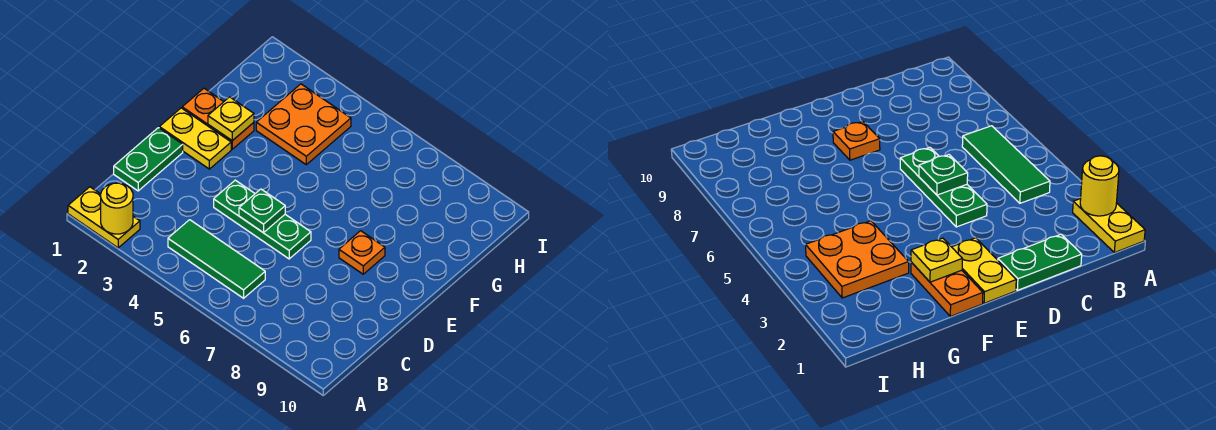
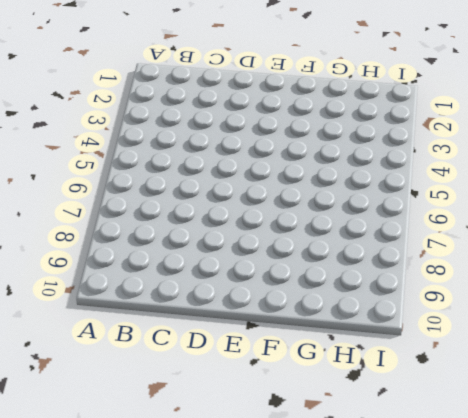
none -> yellow plate A1:A2 level 1
none -> green tile B4:B6 level 1

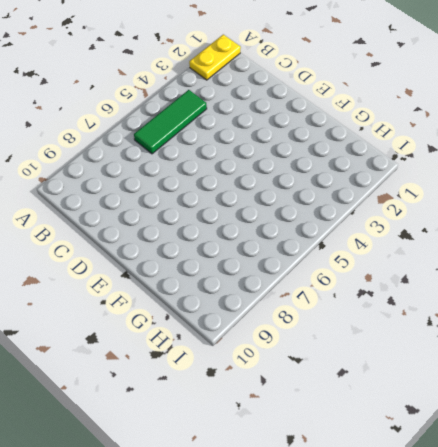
none -> green plate C1:D1 level 1
none -> green plate D4:D6 level 1

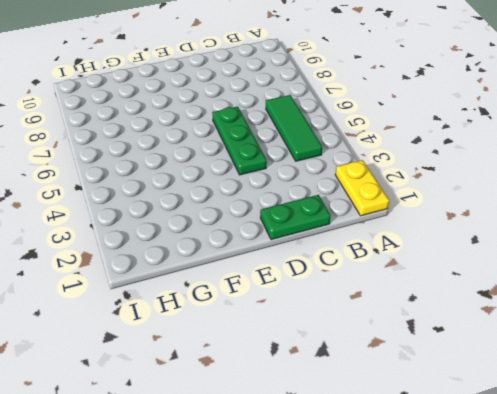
none -> yellow plate E1:E2 level 1
none -> orange plate E8 level 1

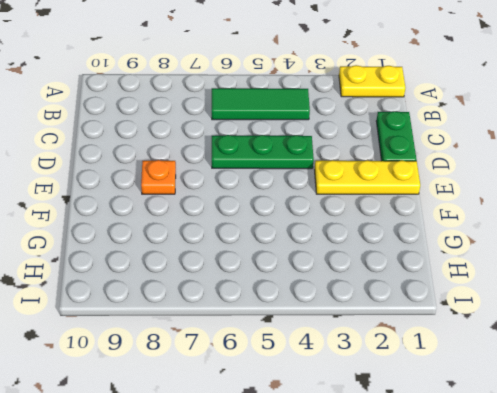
yellow plate E1:E3 level 1 -> yellow plate E1:E2 level 1
none -> orange plate F1:F2 level 1
none -> orange plate G3:H4 level 1

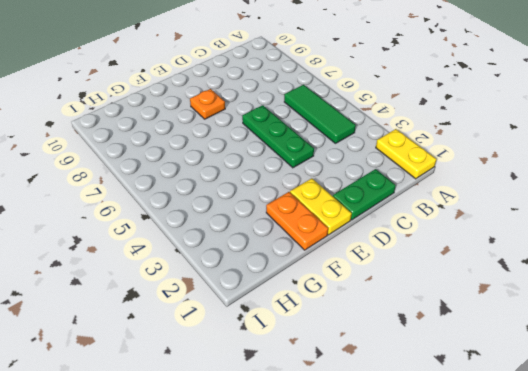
none -> orange plate G3:H4 level 1
none -> yellow round brick A2 level 2

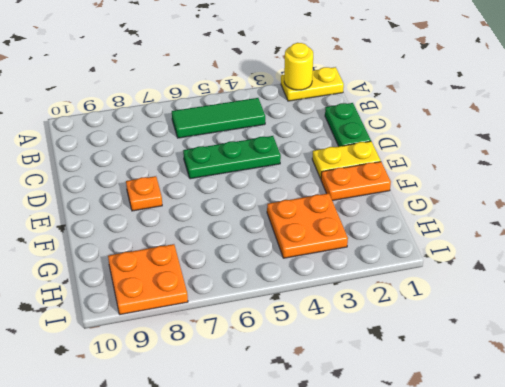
orange plate H8:I9 level 1 -> none
none -> green plate D5 level 2
none -> yellow plate F2 level 2

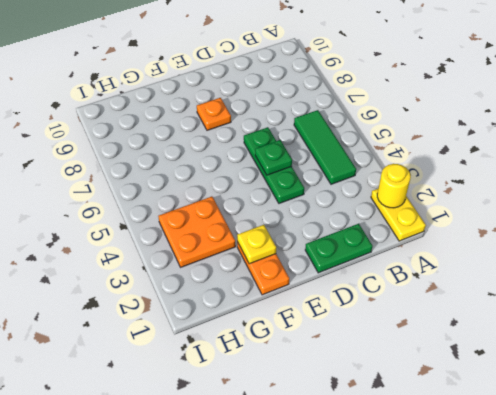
none -> yellow plate E1:E2 level 1

